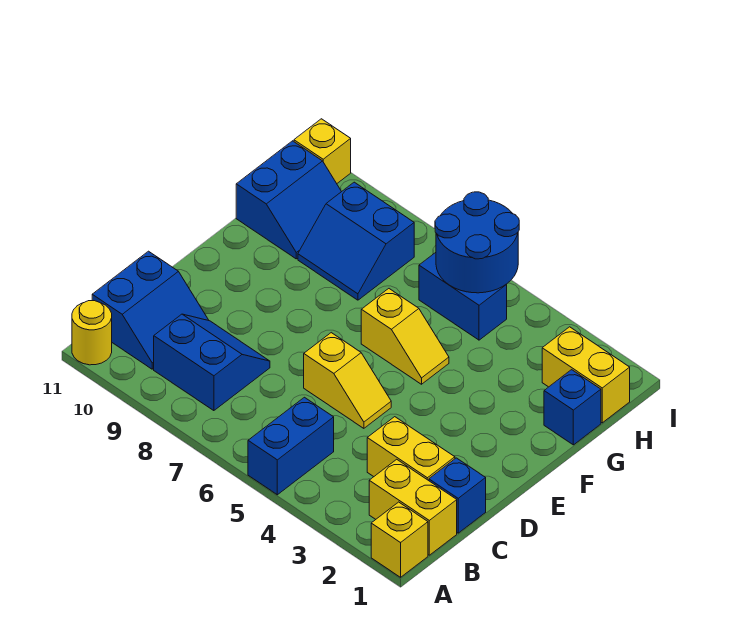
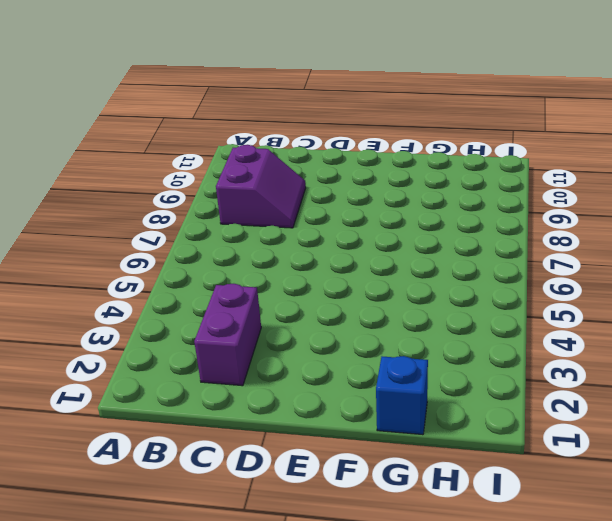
purple slope B8:C9 level 1 top B -> blue slope B8:C9 level 1 top B
purple brick C2:C3 level 1 -> yellow brick C2:C3 level 1
none -> yellow brick A1 level 1
none -> blue brick A5:B5 level 1
none -> yellow round brick A11 level 1

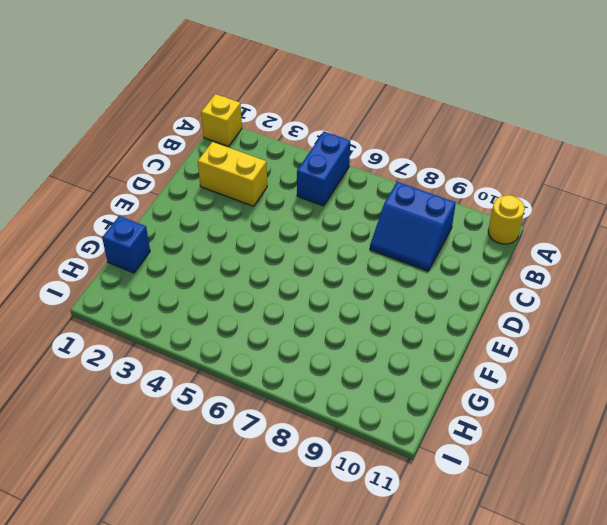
none -> yellow brick B1:B2 level 1
none -> blue slope B10:C11 level 1 top 11
none -> blue brick C1 level 1

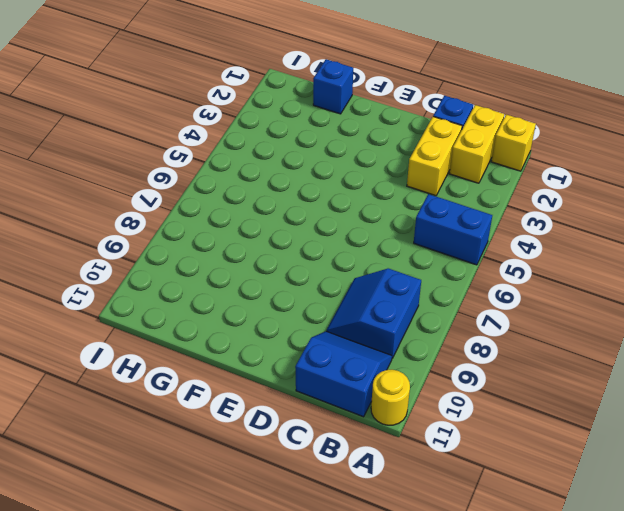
none -> yellow slope D5:D6 level 1 top 6
none -> yellow slope F5:F6 level 1 top 6
none -> blue slope G8:H9 level 1 top H

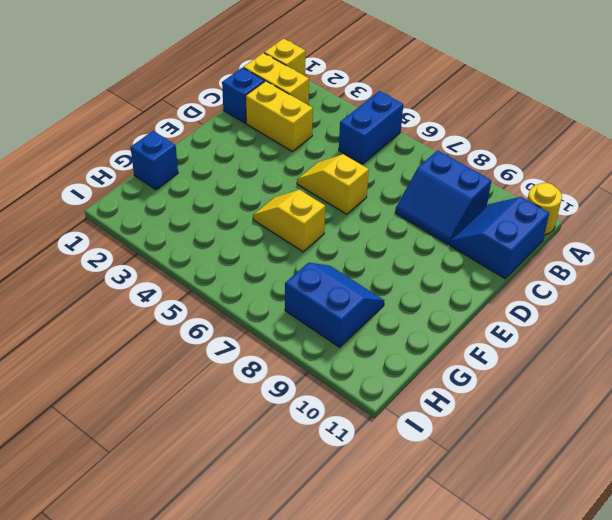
none -> blue slope G10:H11 level 1 top 11
none -> yellow brick H1:H2 level 1
none -> blue brick H5:H6 level 1

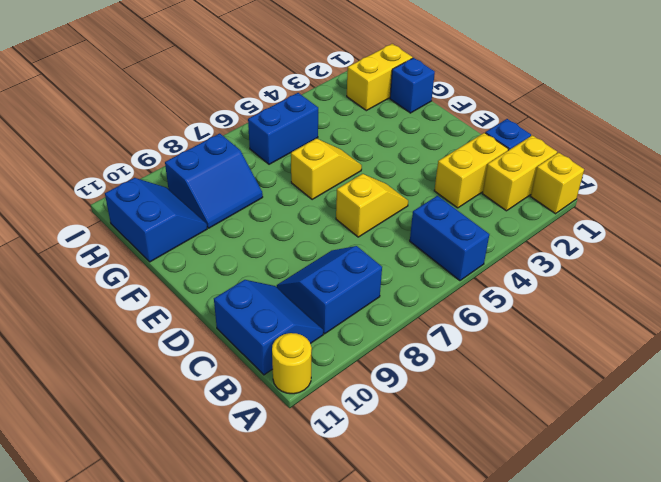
none -> yellow brick I11 level 1
none -> blue round brick H5:I6 level 2

